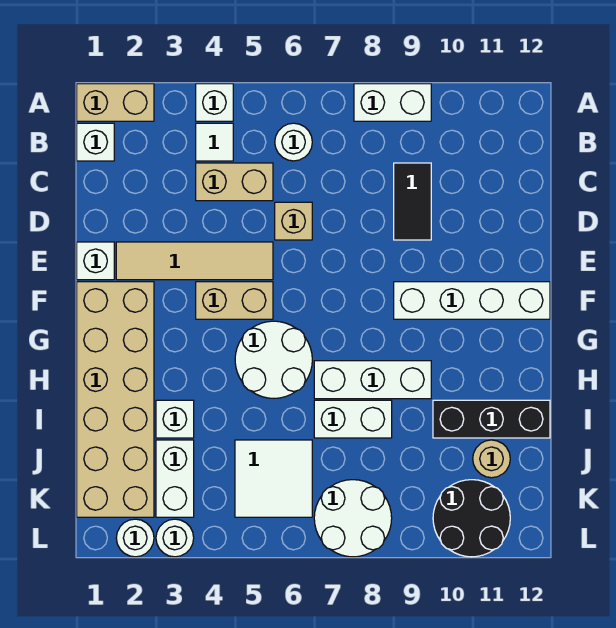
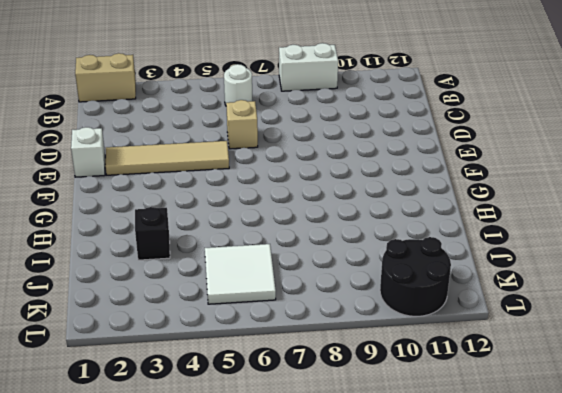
black brick I3 level 1 -> white brick I3 level 1
none -> white brick A4 level 1
none -> white brick B1 level 1
none -> white tile B4 level 1

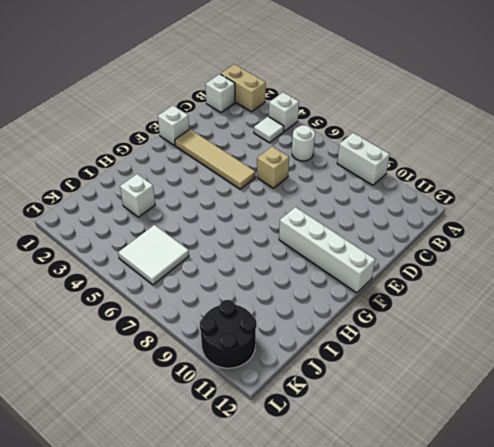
none -> tan brick C4:C5 level 1
none -> black tile C9:D9 level 1
none -> tan brick F1:K2 level 1

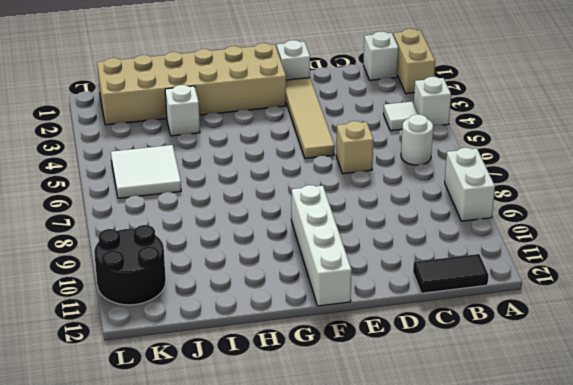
black tile B12:C12 level 1 -> black tile C9:D9 level 1
none -> tan brick C4:C5 level 1
none -> tan brick F4:F5 level 1
none -> white round brick G5:H6 level 1

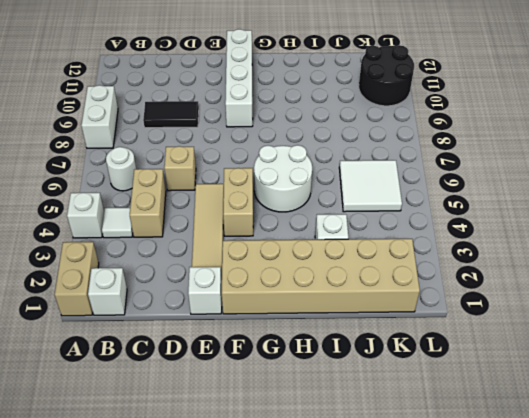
none -> white brick H7:H9 level 1
none -> white brick I7:I8 level 1
none -> black brick I10:I12 level 1

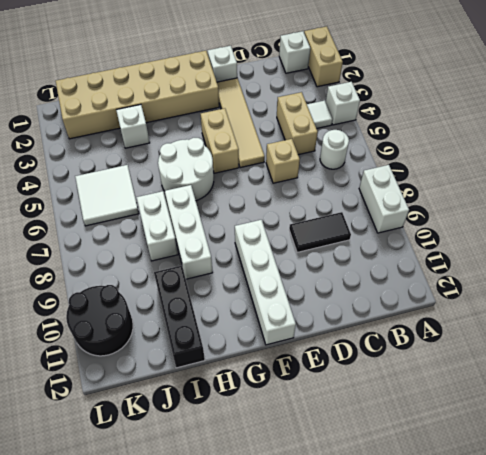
none -> white brick J3:K3 level 1
none -> tan round brick J11 level 1
none -> white round brick K7:L8 level 1

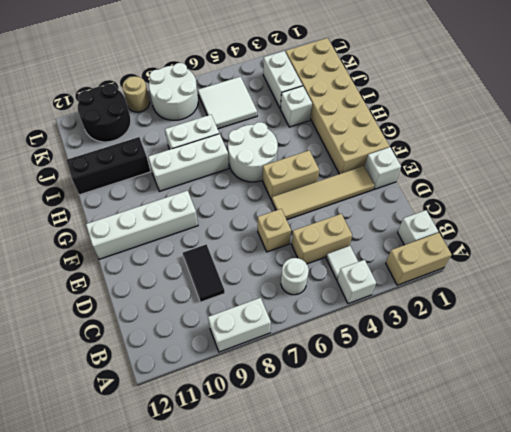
tan round brick L9 level 1 -> tan round brick J11 level 1
none -> white round brick L2 level 1
none -> white round brick L3 level 1

